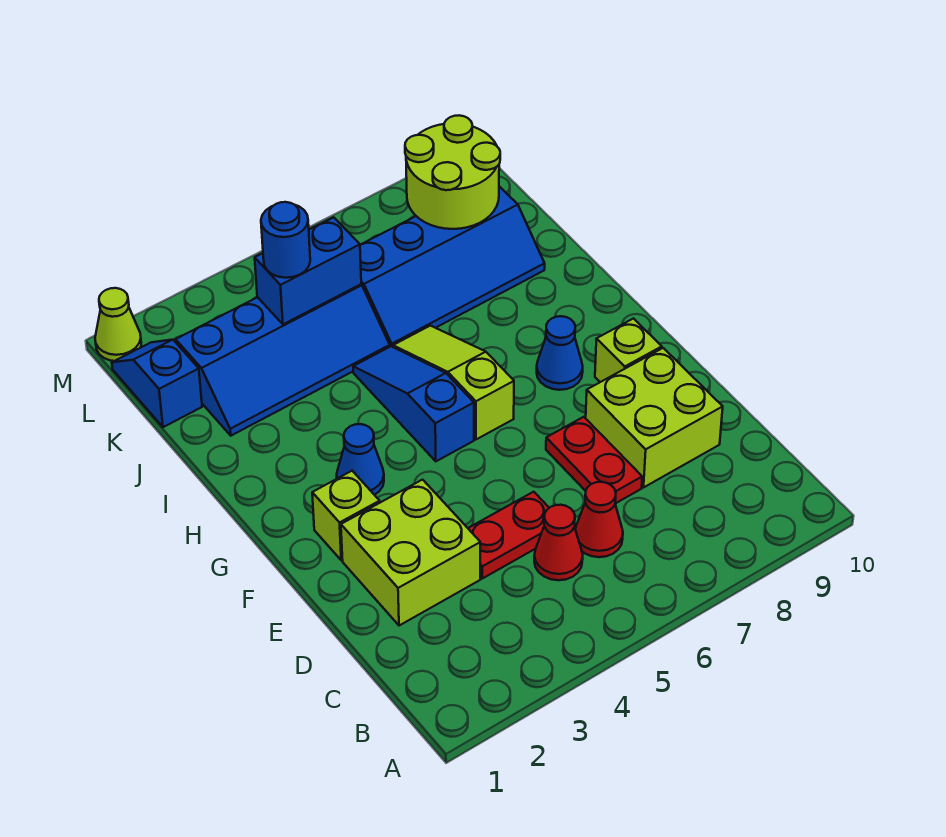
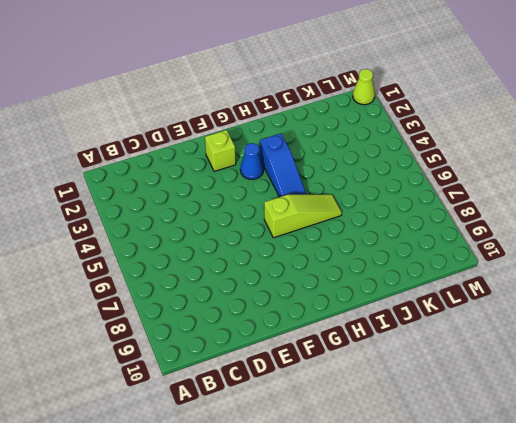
blue slope H3:H5 level 1 top 3 -> blue slope G5:I5 level 1 top G
none -> red cone C5 level 1
none -> red cone C6 level 1
none -> lime brick D2:E3 level 1

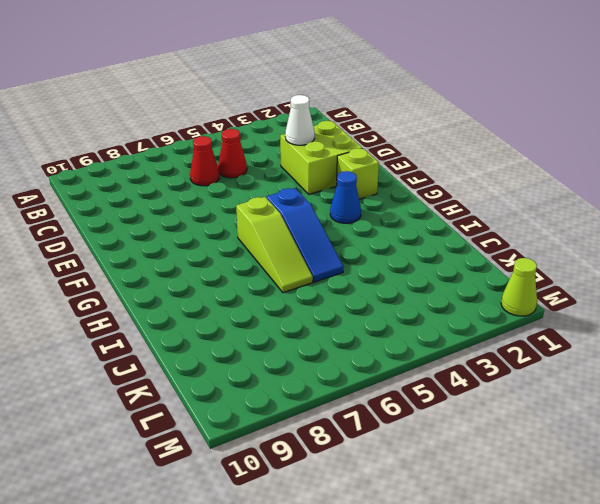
white cone D3 level 2 -> none
none -> red plate D4:D5 level 1
none -> red plate D7:E7 level 1
none -> lime brick D8:E9 level 1

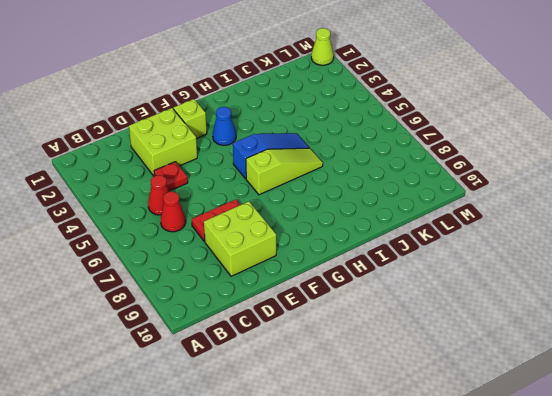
red plate D4 level 1 -> red plate D4:D5 level 1
none -> lime brick F9 level 1
none -> blue cone G8 level 1
none -> blue slope J2:K5 level 1 top K

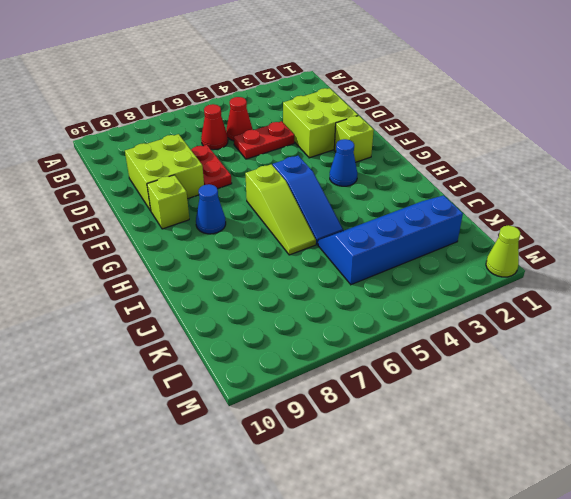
none -> blue slope J6:K9 level 1 top K
none -> blue slope K1:L1 level 1 top K
none -> blue brick K4:K5 level 2

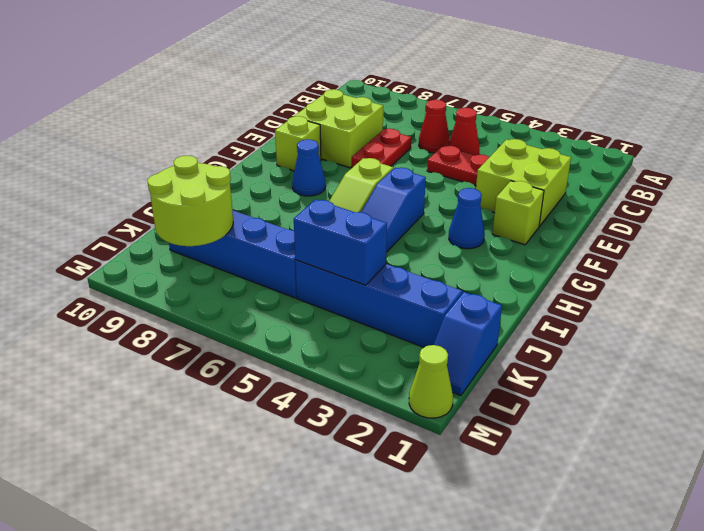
none -> blue round brick K4 level 3

